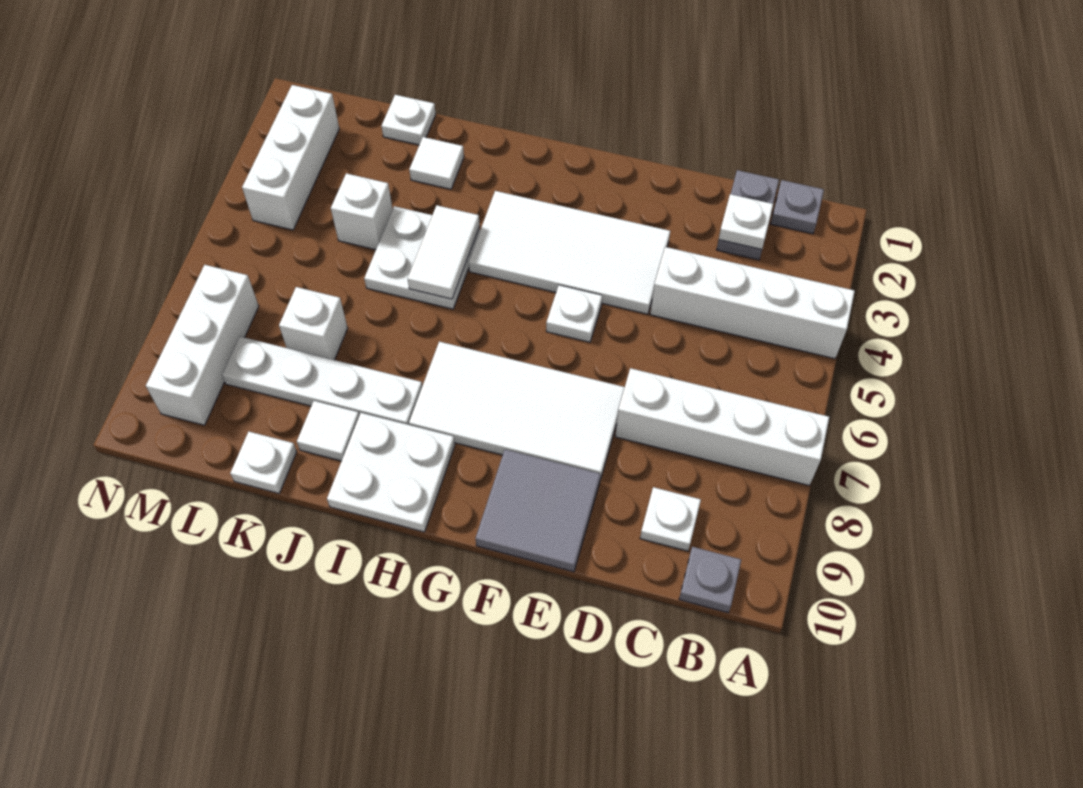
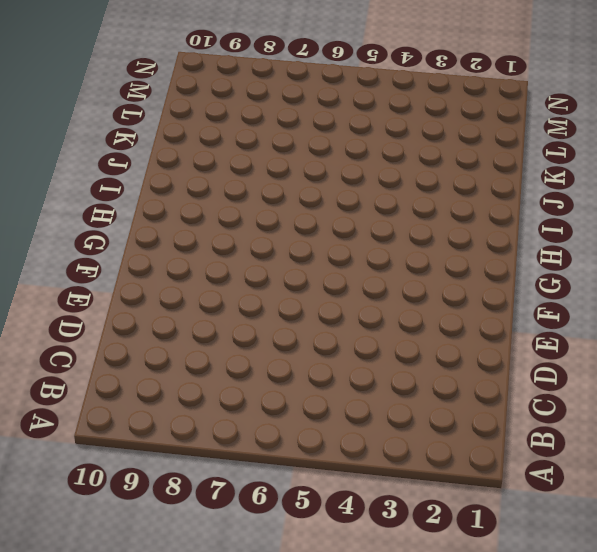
none -> white brick A4:D4 level 1
none -> white brick A7:D7 level 1
none -> grey plate B1 level 1

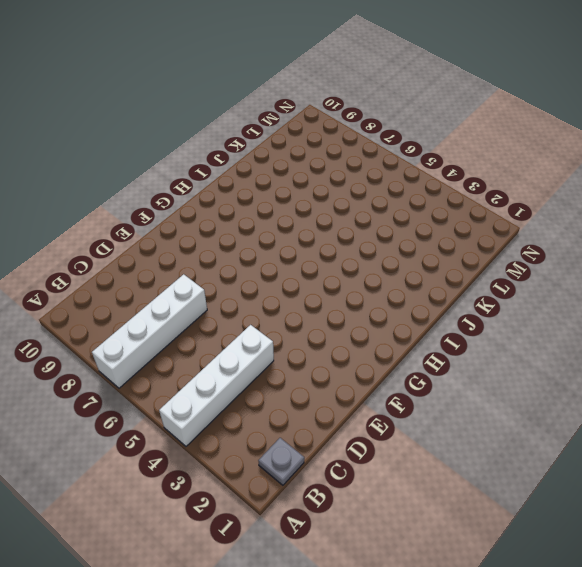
none -> grey plate B10 level 1
none -> grey plate C1:C2 level 1
none -> white plate C9 level 1

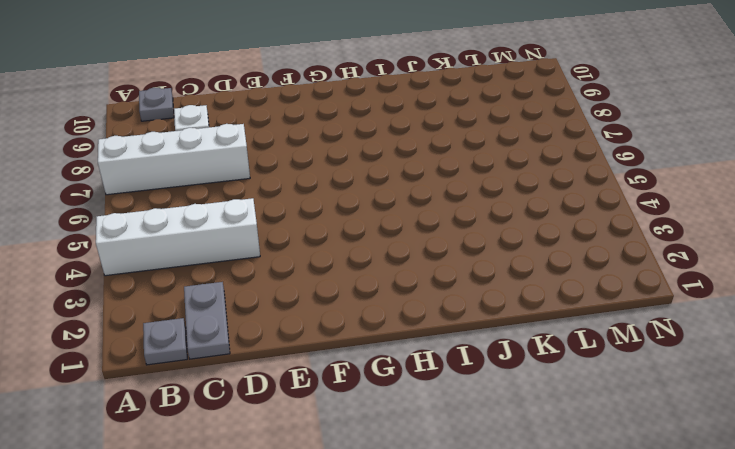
none -> white tile E3:H4 level 1
none -> white tile E7:H8 level 1
none -> grey tile E9:F10 level 1

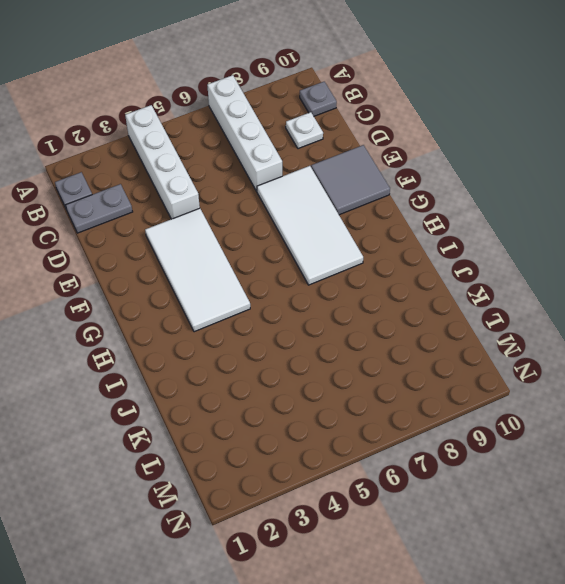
none -> white plate F5 level 1
none -> white plate H9:I10 level 1
none -> white plate I4:J5 level 1

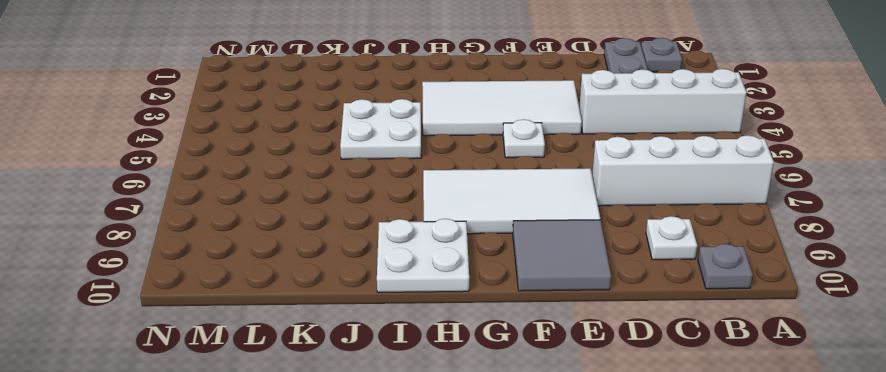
none -> white plate I8:L8 level 1
none -> white tile J2 level 1
none -> white tile J9 level 1

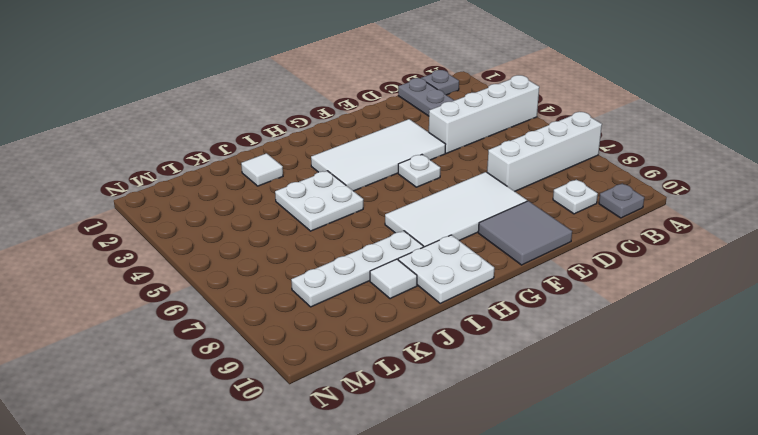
none -> white plate K1 level 1
none -> white brick K4 level 1
none -> white brick K7 level 1

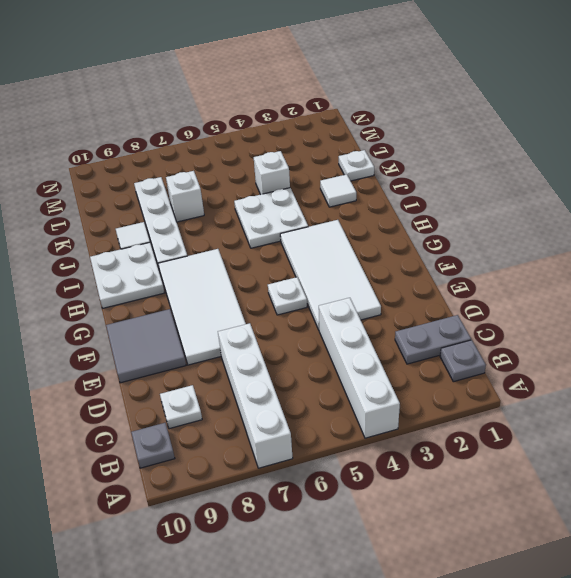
none -> white plate K10 level 1
none -> white brick M2:M4 level 1
none -> white brick M7:M9 level 1

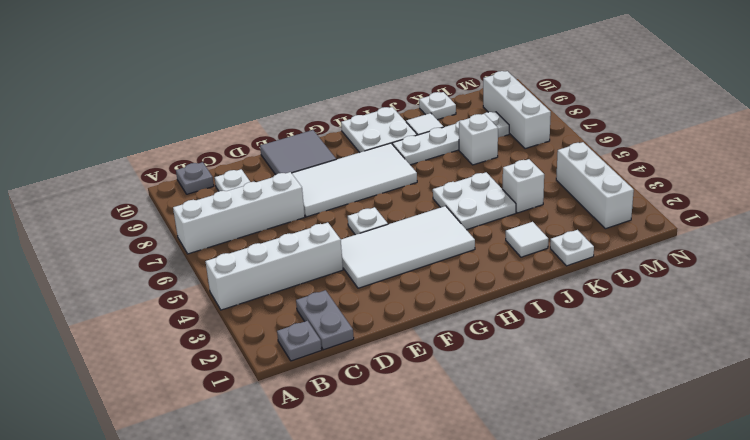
none -> white plate C2 level 2
none -> white tile I4:I5 level 2

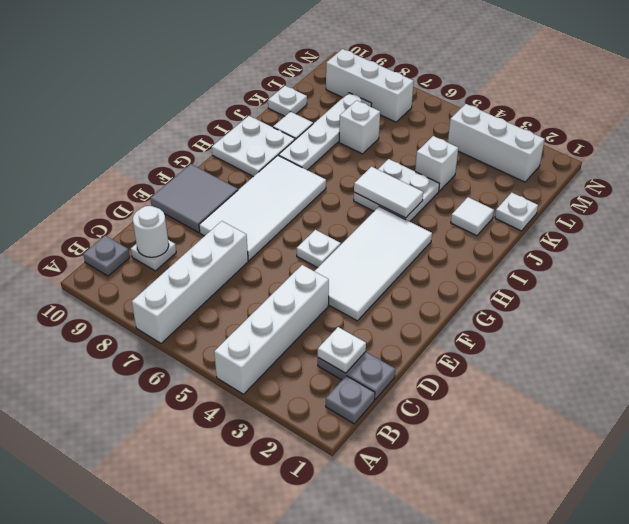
white round brick C9 level 2 -> none

